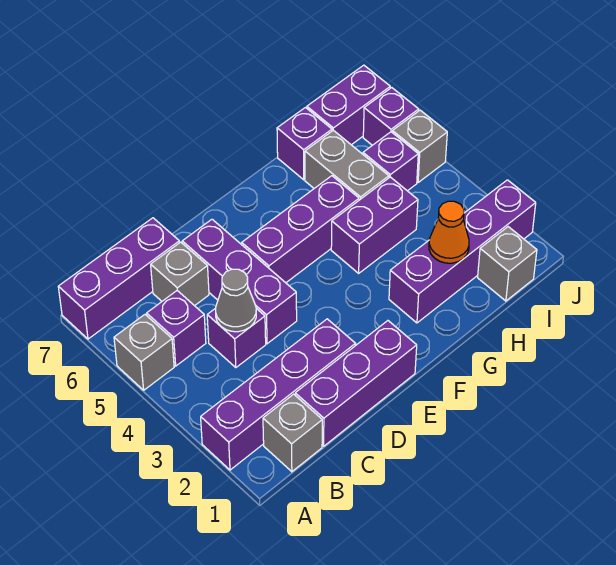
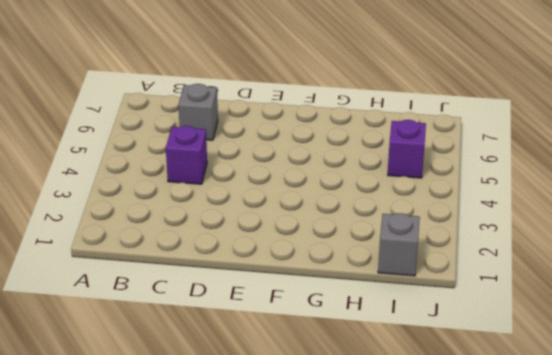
none -> purple brick A2:D2 level 1
none -> grey brick A5 level 1
none -> purple brick A7:C7 level 1

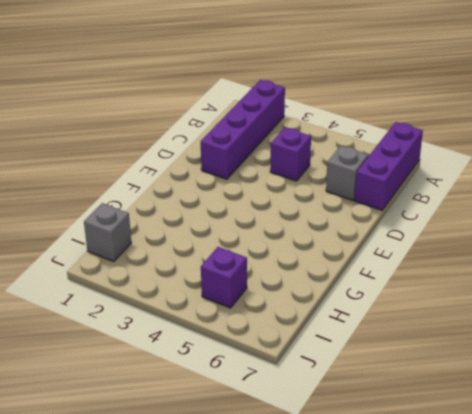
none -> grey brick A5 level 1
none -> grey brick B1 level 1
none -> purple brick B5 level 1

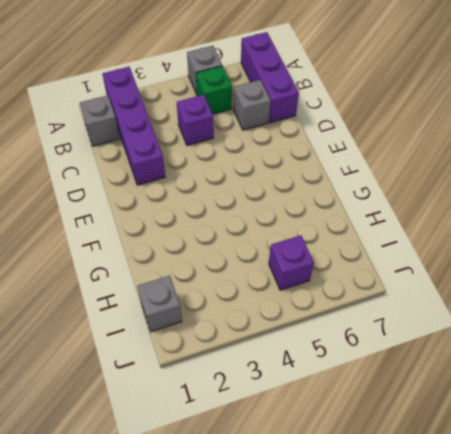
green brick B5 level 1 -> purple brick B5 level 1
none -> purple brick C1:E1 level 1
none -> purple brick D4:D6 level 1
none -> purple brick E5:G5 level 1

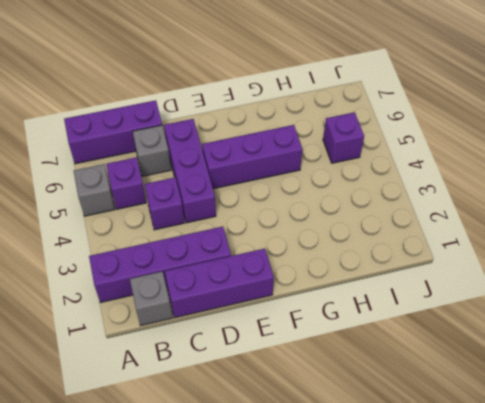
none -> purple brick G2:J2 level 1
none -> purple brick G4:H4 level 1
none -> grey brick H5:H6 level 1

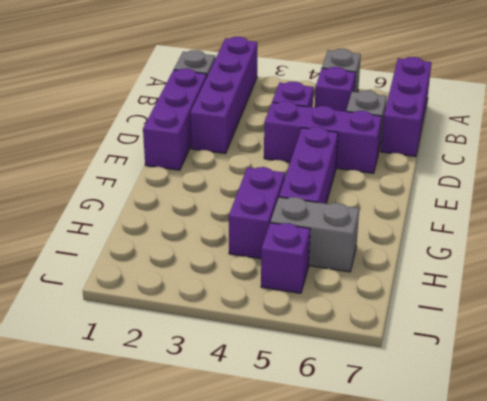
none -> purple brick G2:J2 level 1
none -> purple brick H7 level 1
none -> grey brick I1 level 1

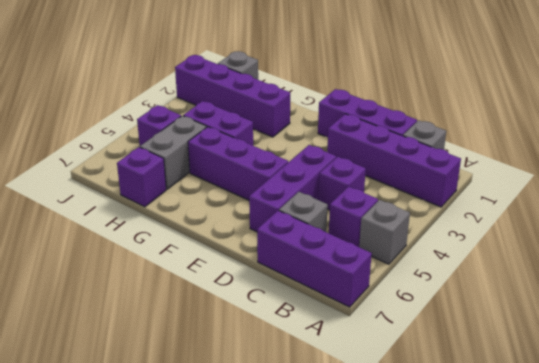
none -> purple brick I7:J7 level 1
none -> grey brick J5 level 1
none -> purple brick J6 level 1

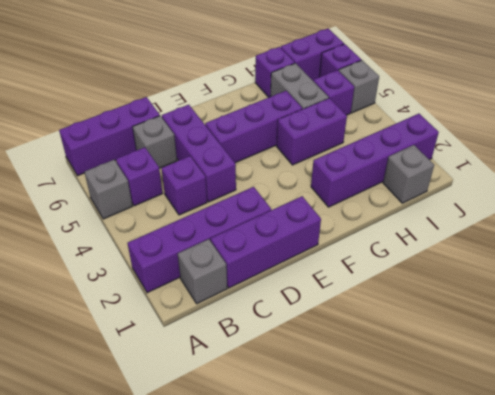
none -> grey cone C4 level 2
none -> orange cone H2 level 2

